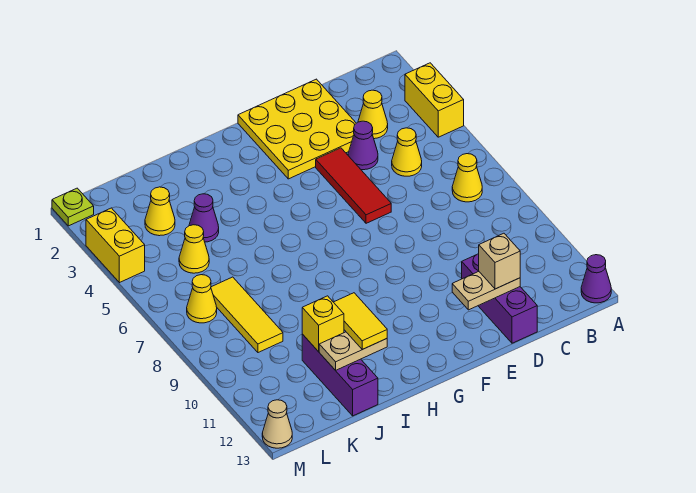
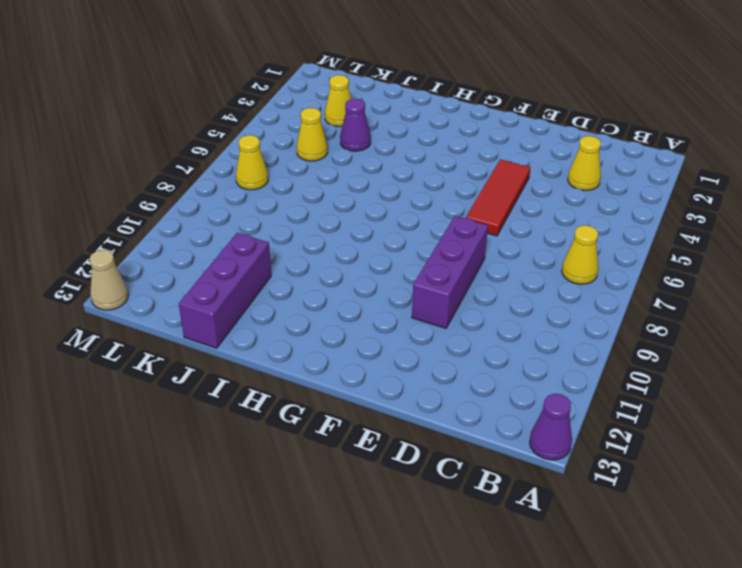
purple brick E8:E10 level 1 -> purple brick D11:D13 level 1
none -> yellow brick A3:A4 level 1
none -> yellow cone C5 level 1
none -> yellow plate D1:F3 level 1

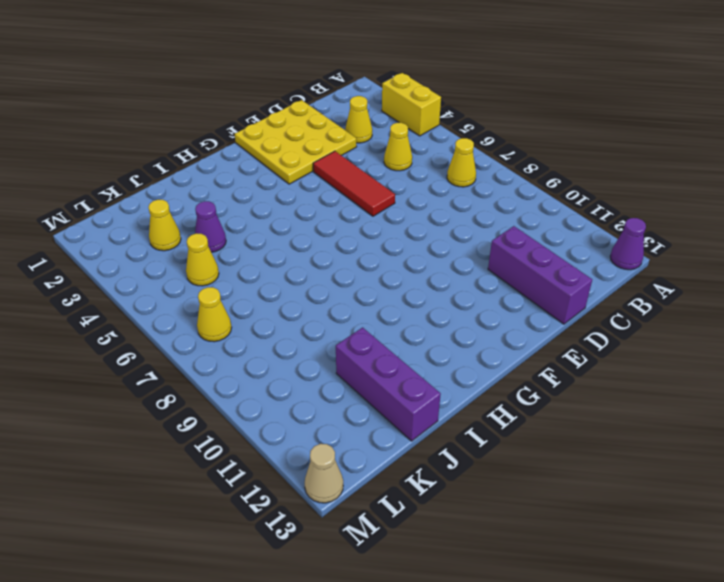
none -> purple cone D4 level 1
none -> yellow tile K7:K9 level 1
none -> lime plate M1 level 1

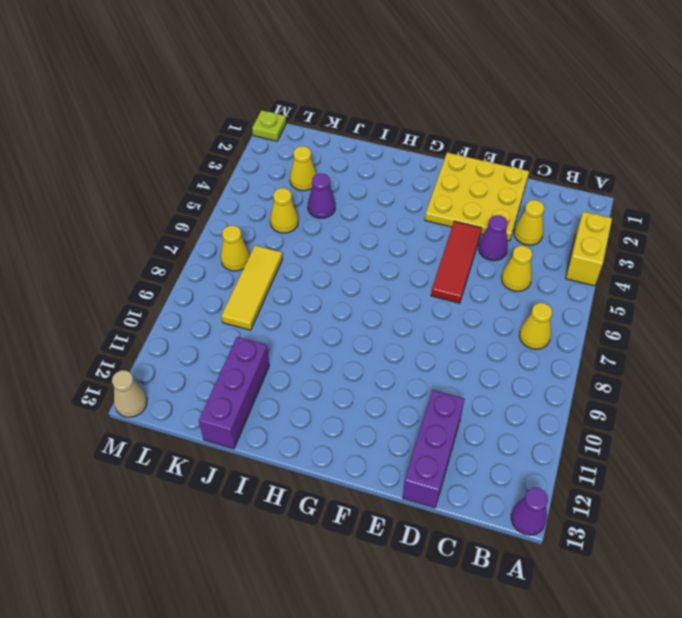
none -> yellow brick M3:M4 level 1
none -> tan plate D12:E12 level 2
none -> tan plate I12:J12 level 2

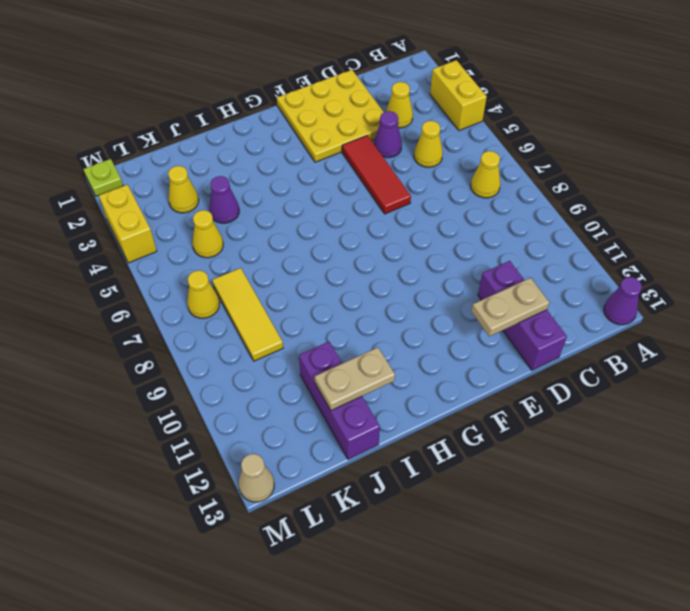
none -> yellow brick J11 level 2
none -> tan brick D12 level 3
none -> yellow tile I11:I12 level 3

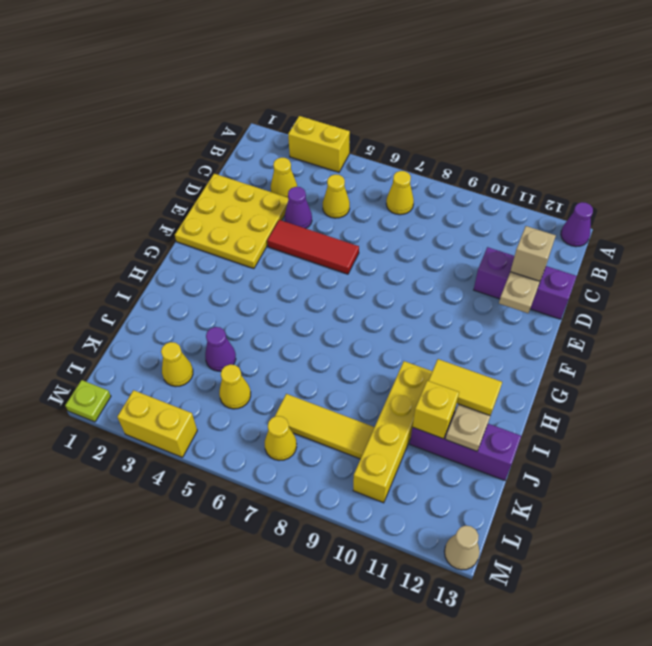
yellow brick I10:L10 level 1 -> none

